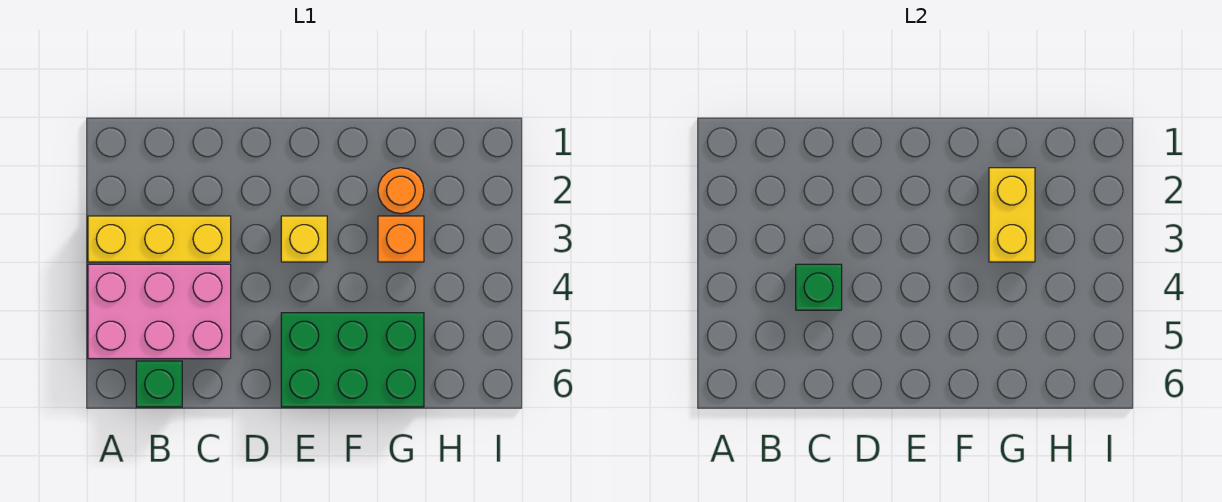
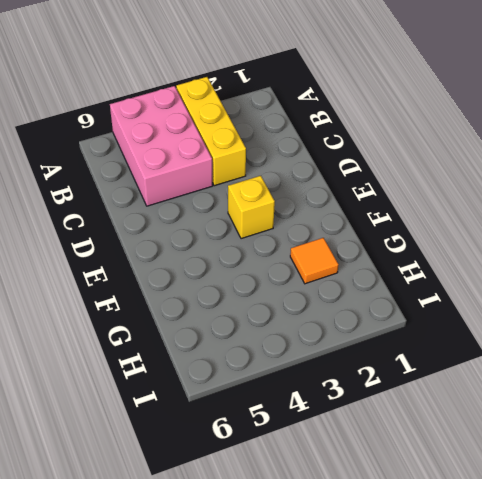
orange tile G2 level 1 -> orange round brick G2 level 1
none -> green brick B6 level 1
none -> green brick E5:G6 level 1

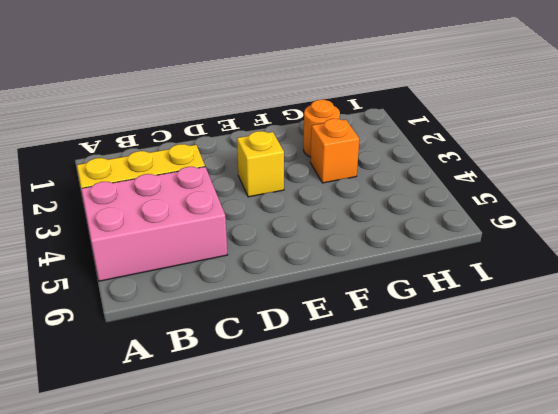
none -> green brick B6 level 1
none -> green brick E5:G6 level 1

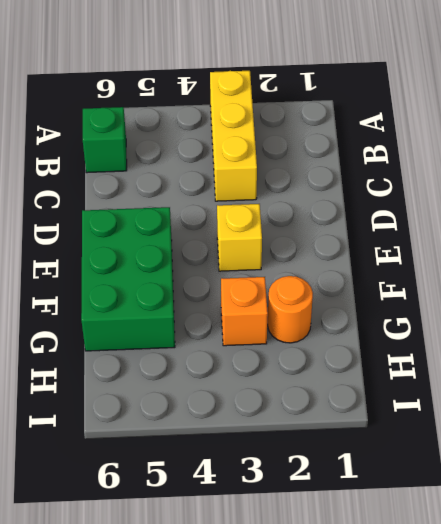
none -> pink brick A4:C5 level 1
none -> green brick C4 level 2

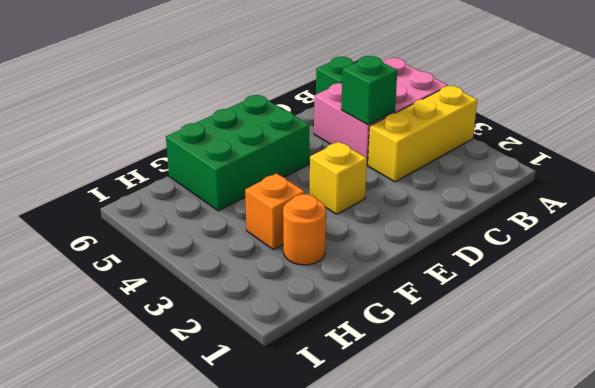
none -> yellow brick G2:G3 level 2

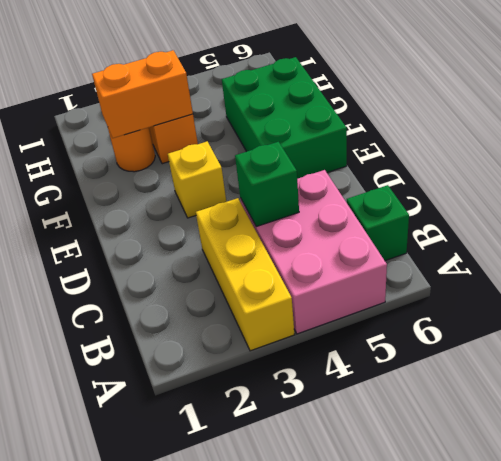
orange brick G2:G3 level 2 -> yellow brick G2:G3 level 2

